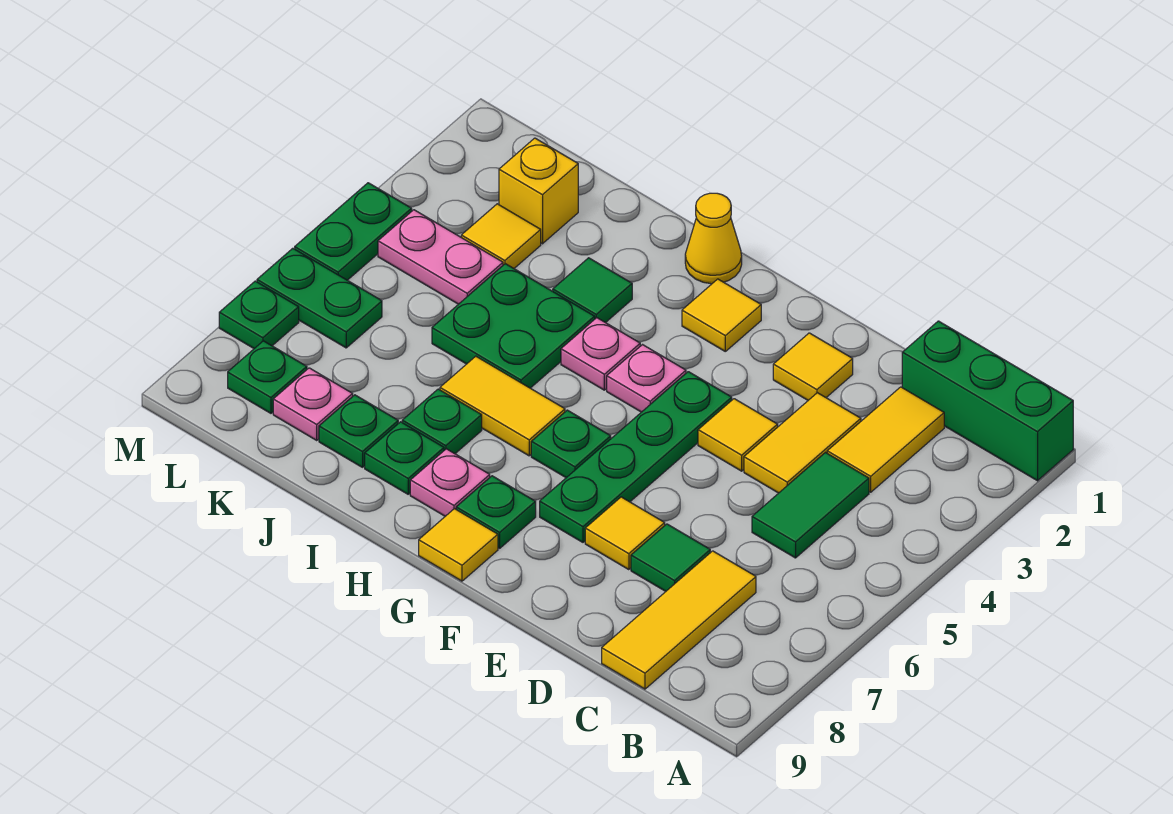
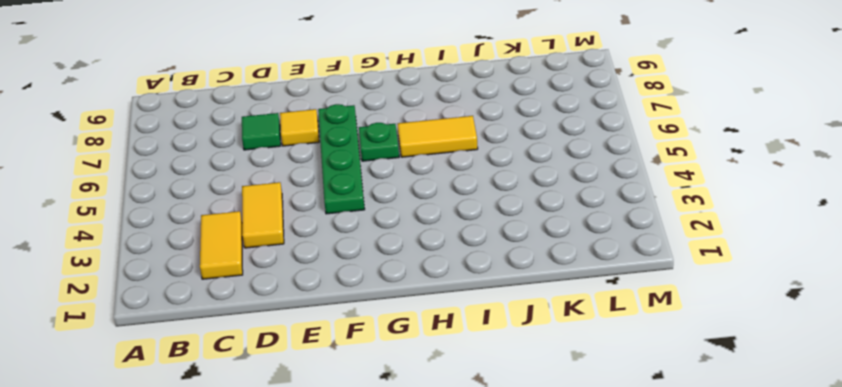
none -> green brick A1:C1 level 1
none -> green tile C4:C5 level 1
none -> yellow tile C7:C9 level 1
none -> yellow tile E2 level 1

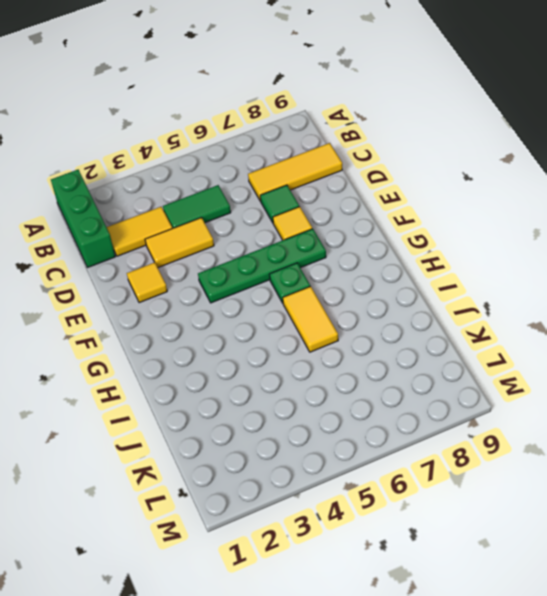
none -> yellow tile E4 level 1
none -> yellow tile G2 level 1
none -> pink plate G4 level 1
none -> green plate G8 level 1

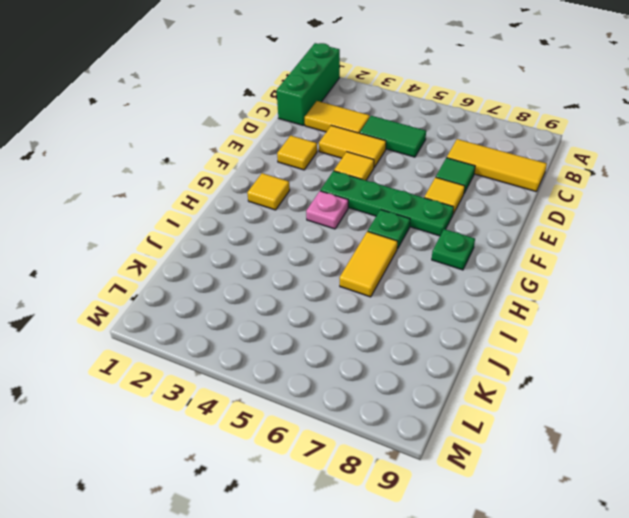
none -> yellow tile G9 level 1
none -> yellow cone H1 level 1
none -> pink plate H4 level 1
none -> pink plate H8 level 1

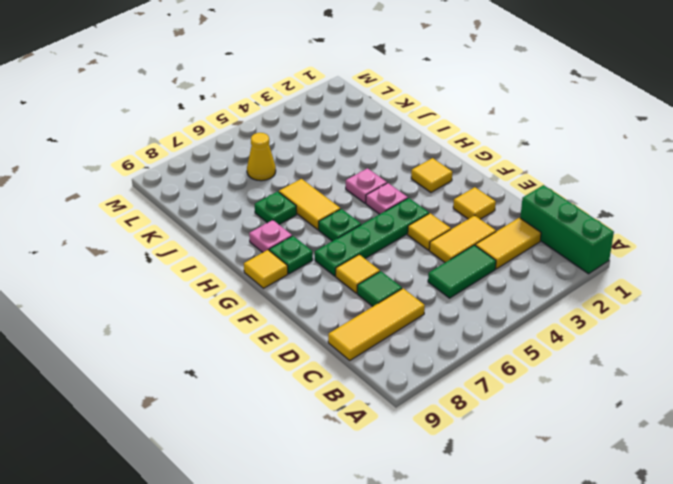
yellow cone K6 level 1 -> yellow cone H1 level 1
none -> green tile I3 level 1
none -> green plate I4:J5 level 1
none -> green plate I8 level 1
none -> green plate J8 level 1

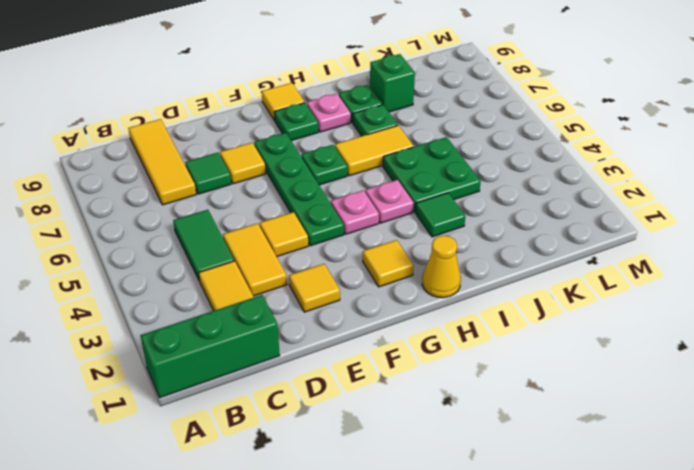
green brick J8 level 1 -> green plate J8 level 1
none -> yellow brick K2 level 1
none -> yellow tile K3 level 1
none -> pink plate K4:L4 level 1
none -> pink plate K8 level 1

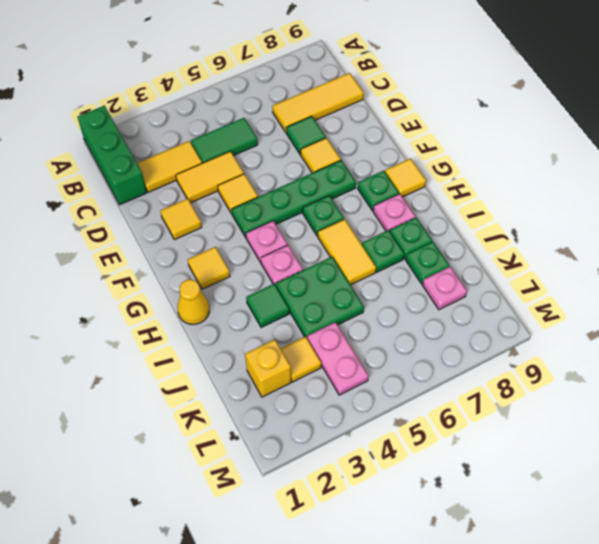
none -> green plate L6:M6 level 1
none -> green plate L8 level 1
none -> green plate M4:M5 level 1
none -> green plate M7 level 1

